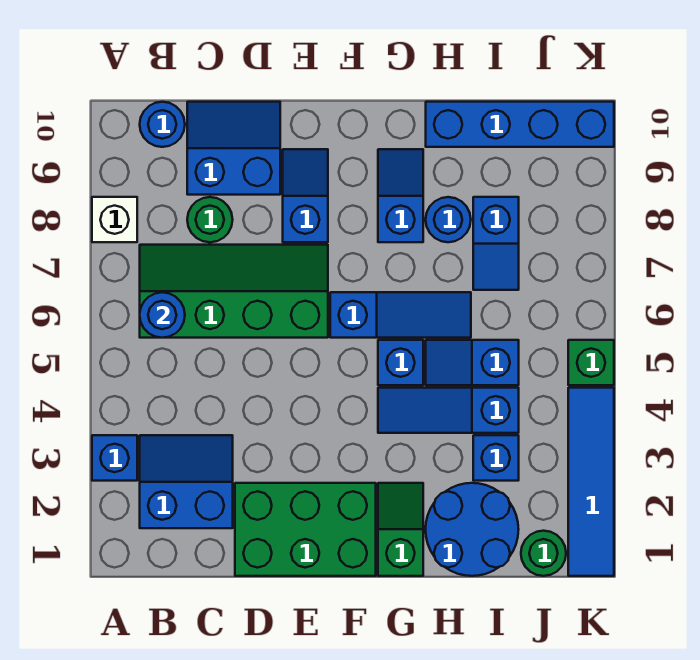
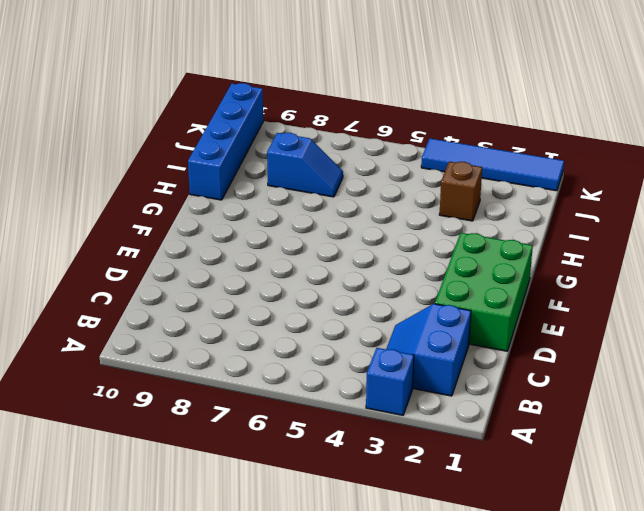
brown brick I3 level 1 -> blue brick I3 level 1
none -> white brick A8 level 1
none -> green slope B6:E7 level 1 top 6
none -> blue round brick B10 level 1

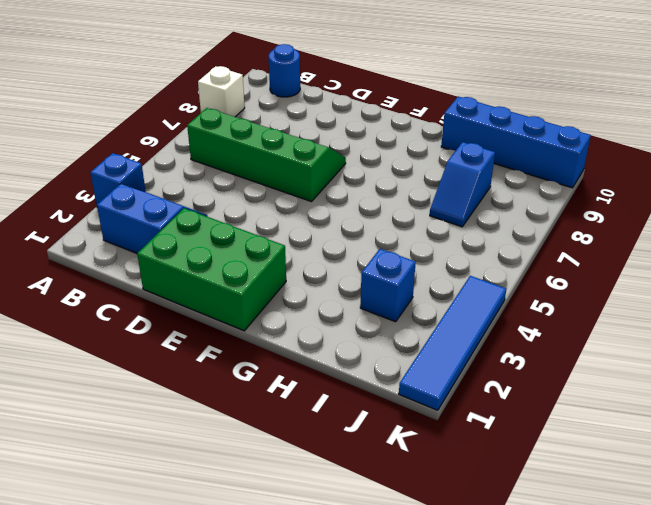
none -> green round brick C8 level 1
none -> blue slope C9:D10 level 1 top 9
none -> blue slope E8:E9 level 1 top 8

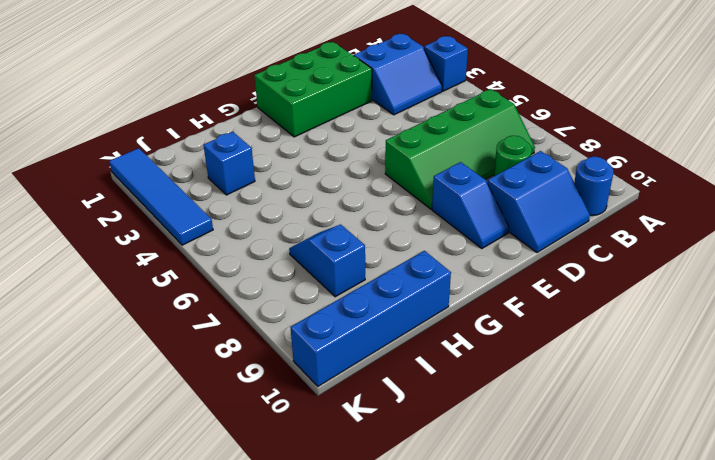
none -> white brick A8 level 1
none -> blue slope F6:H6 level 1 top F
none -> green slope G1:G2 level 1 top 1

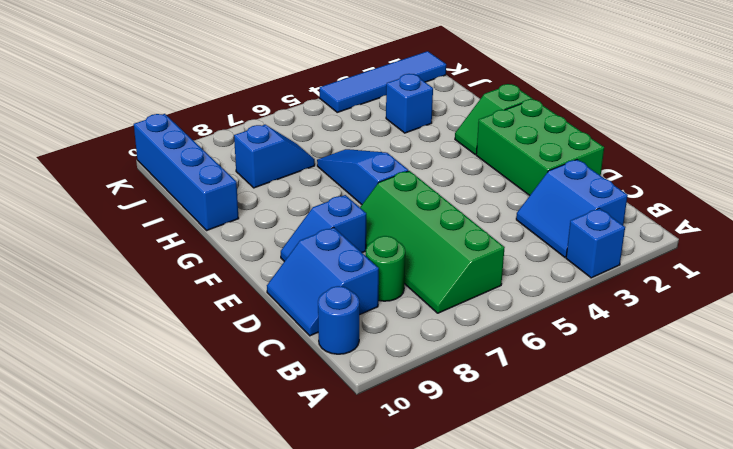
none -> white brick A8 level 1
none -> blue slope G4:I4 level 1 top I
none -> blue brick G5 level 1

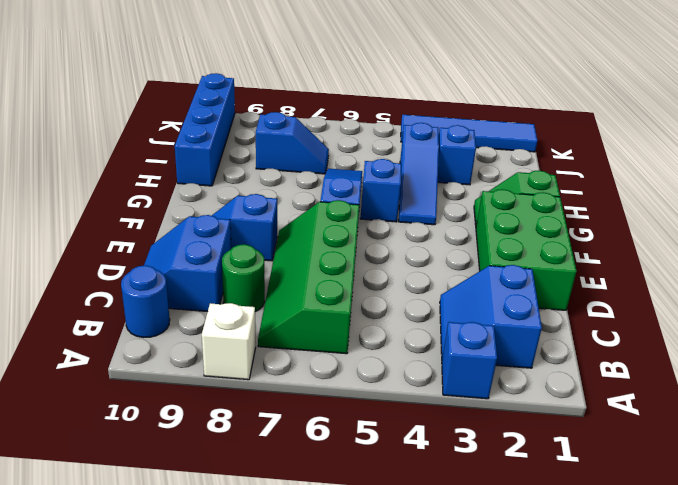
none -> blue slope G8:G9 level 1 top 8
none -> blue round brick H1:I2 level 1
none -> blue slope H5:I5 level 1 top I

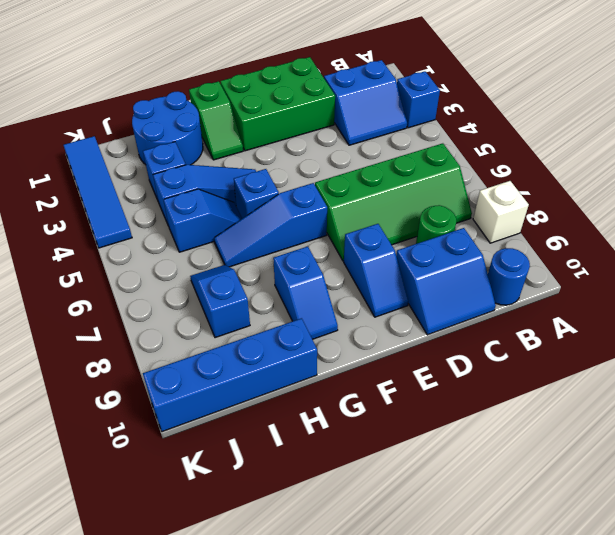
none -> blue round brick H8 level 1
none -> green round brick J1 level 1
none -> green brick K5 level 1

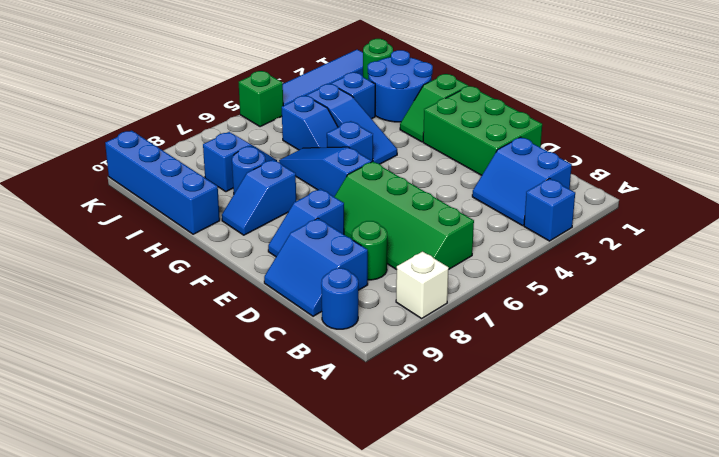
none -> blue round brick B6 level 2

